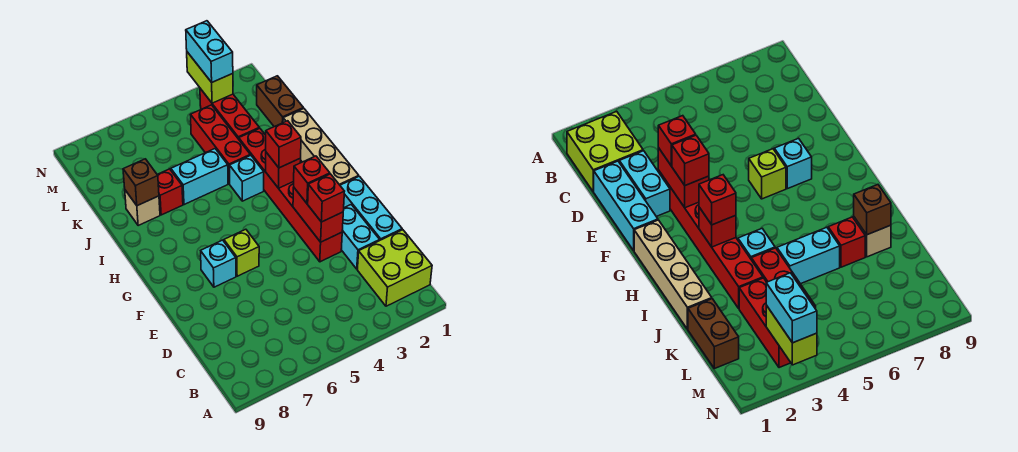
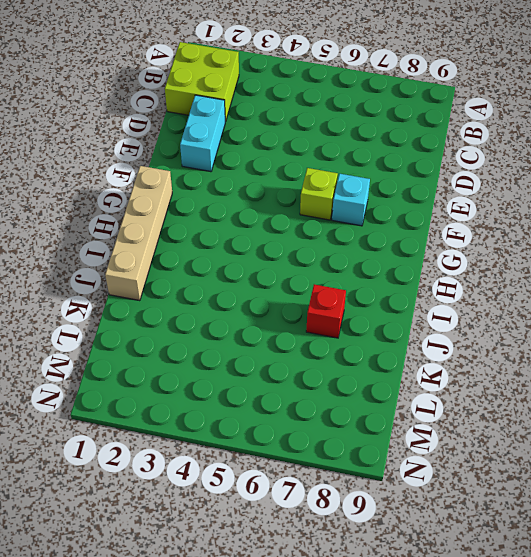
none -> cyan brick D1:F1 level 1
none -> red brick E3:J3 level 1
none -> cyan brick I4 level 1

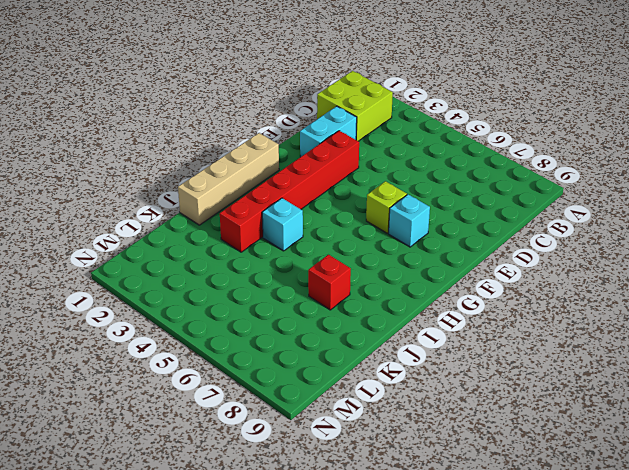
none -> cyan brick D1:F1 level 1
none -> red brick J4:L4 level 1
none -> cyan brick J5:J6 level 1

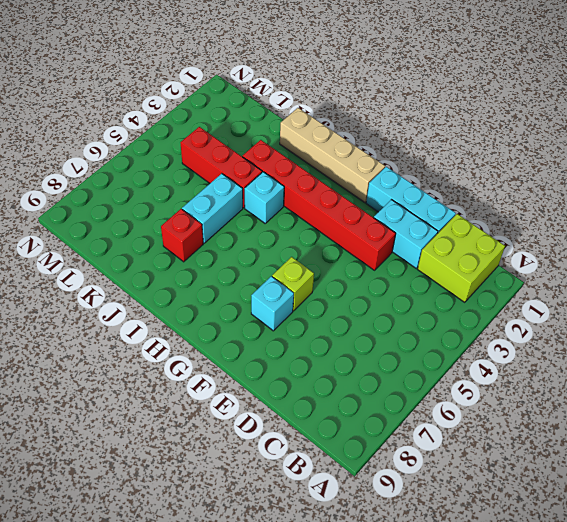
none -> tan brick J8 level 1
none -> brown brick K1:L1 level 1
none -> red brick K3:M3 level 1

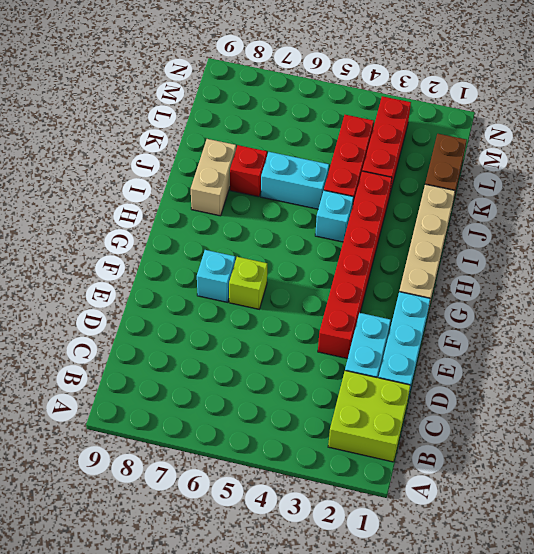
tan brick I8:J8 level 1 -> tan brick J8 level 1
none -> red brick E3:F3 level 2
none -> red brick H3 level 2
none -> brown brick J8 level 2

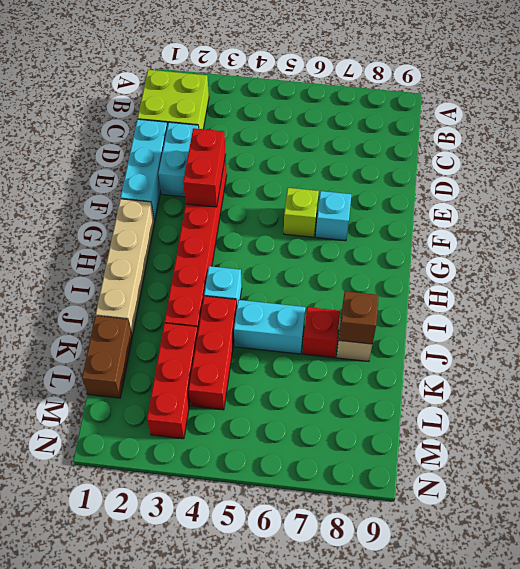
none -> red brick H3 level 2
none -> lime brick M3:N3 level 2
none -> red brick E3 level 3

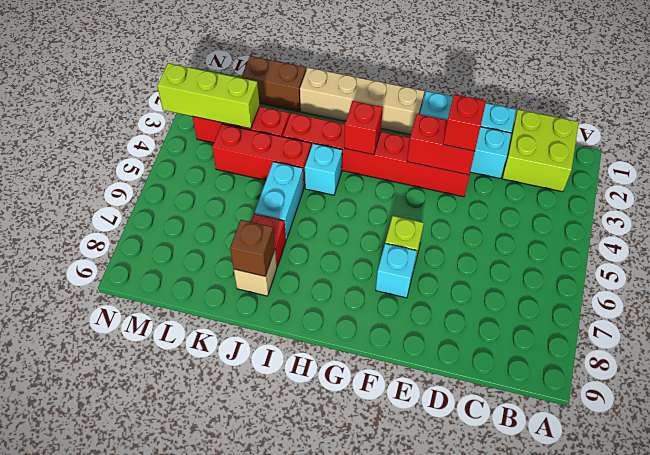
lime brick L3:N3 level 2 -> lime brick M3:N3 level 2
none -> red brick F3 level 3
none -> red brick H3 level 3
none -> cyan brick M3:N3 level 3

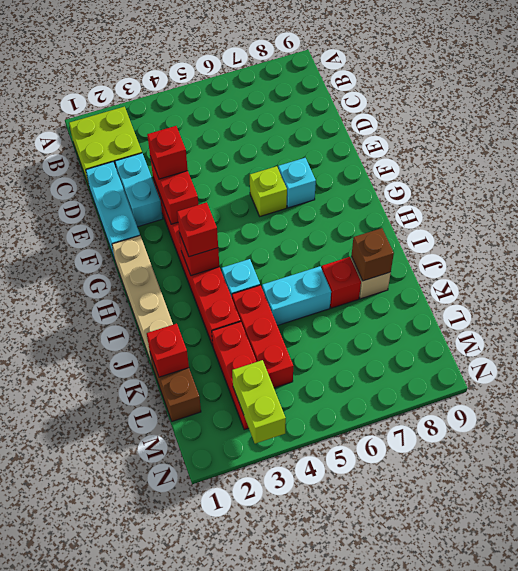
red brick K1 level 2 -> red brick F3 level 3
none -> cyan brick M3:N3 level 3

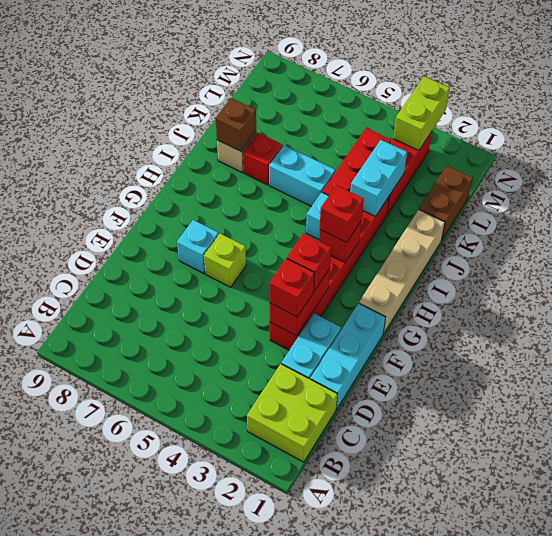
cyan brick J3:K3 level 2 -> cyan brick M3:N3 level 3

